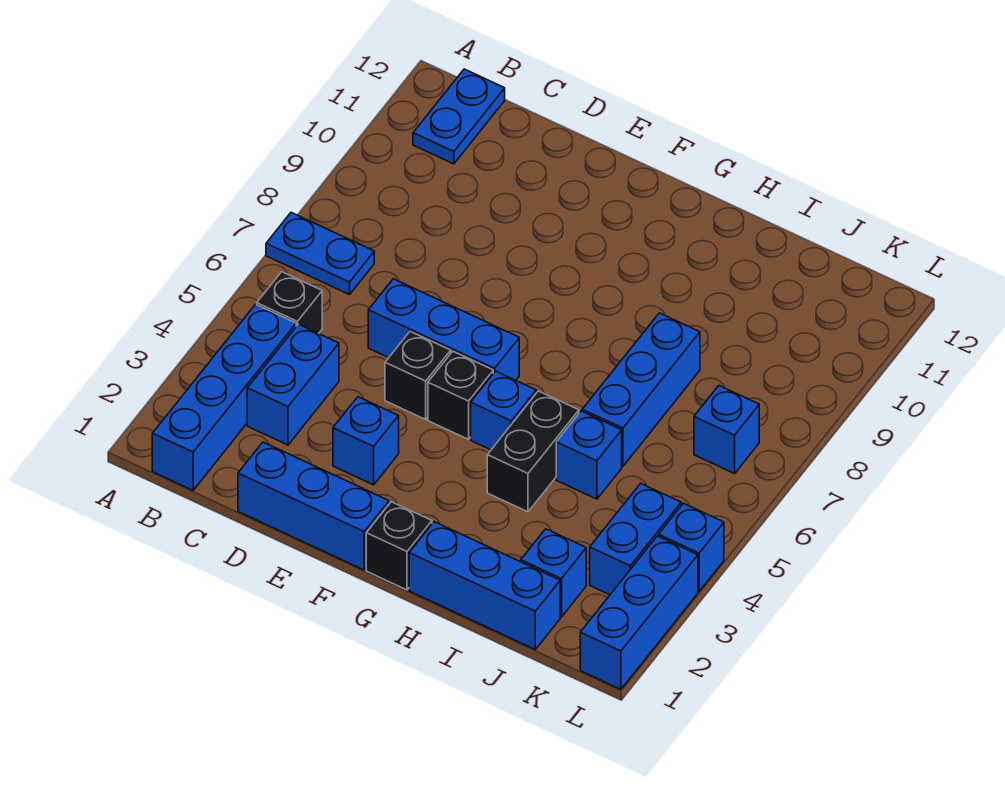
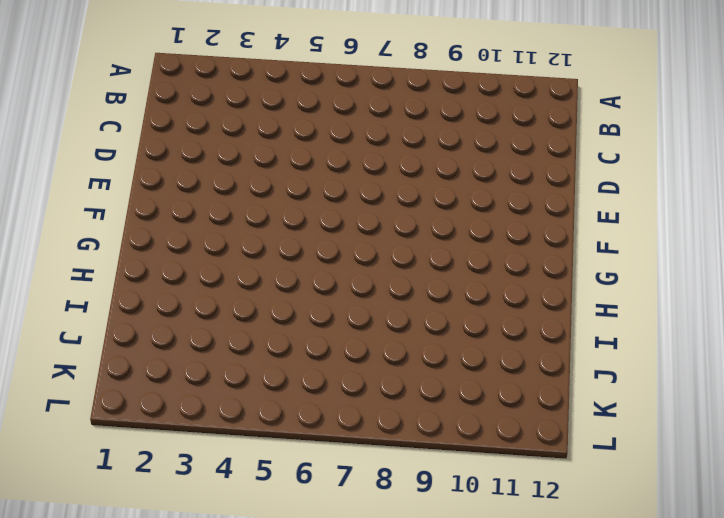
none -> blue plate A7:B7 level 1
none -> blue brick B1:B4 level 1
none -> black brick B5 level 1

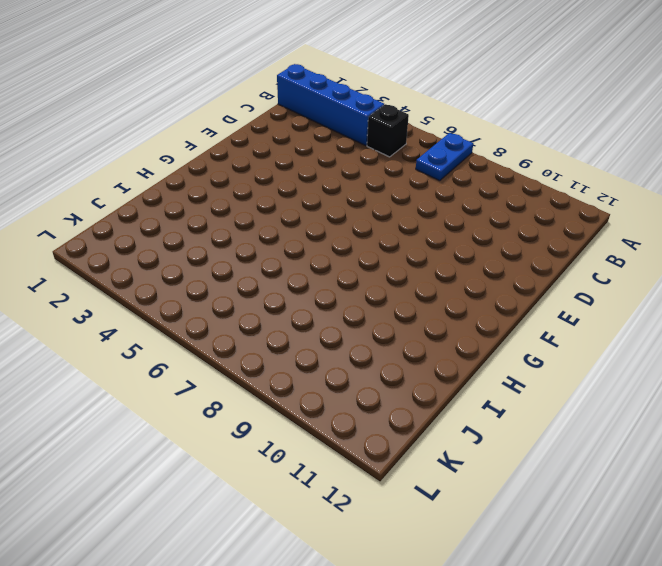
none -> blue plate B11:B12 level 1
none -> blue brick C3:C4 level 1
none -> blue brick D1:F1 level 1

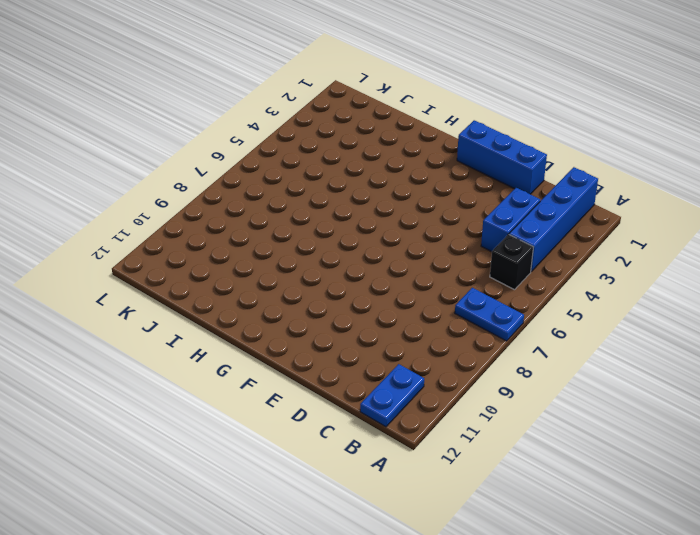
none -> blue brick D6:F6 level 1
none -> blue brick E3 level 1
none -> black brick E5 level 1

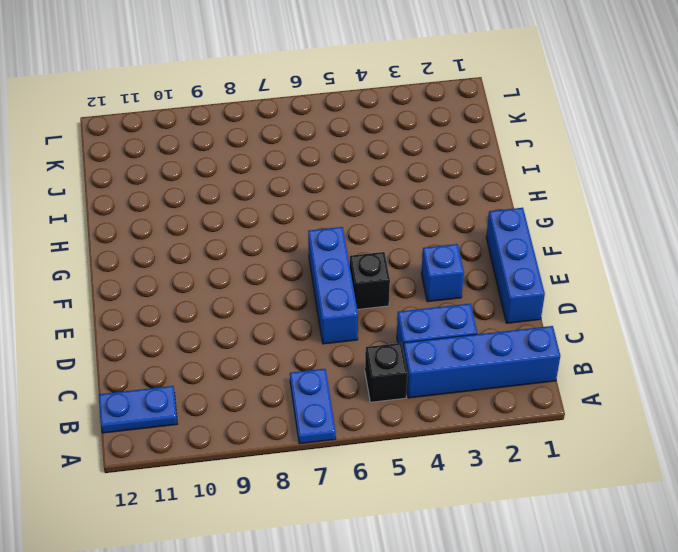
none -> black brick F5 level 1
none -> black brick G1 level 1
none -> blue brick G5 level 1

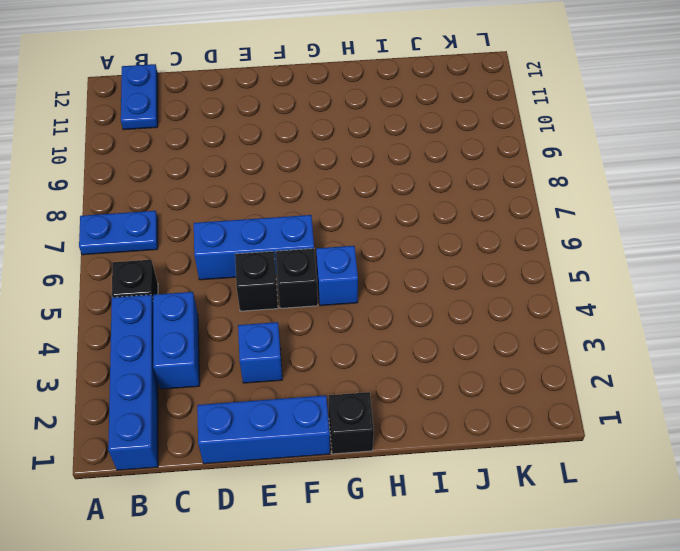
none -> blue brick H1:J1 level 1
none -> black brick H4:H5 level 1
none -> blue brick I5 level 1

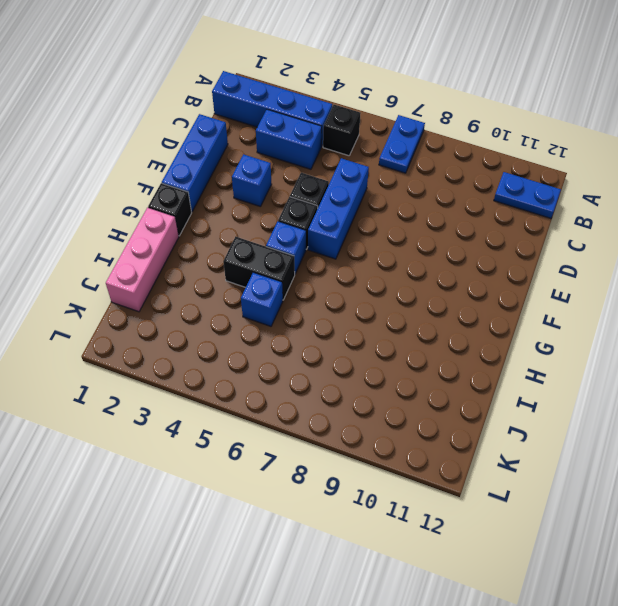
pink brick H1:J1 level 1 -> blue brick H1:J1 level 1
none -> blue brick I6:I8 level 1
none -> blue brick J2 level 1
none -> blue brick K3:K4 level 1

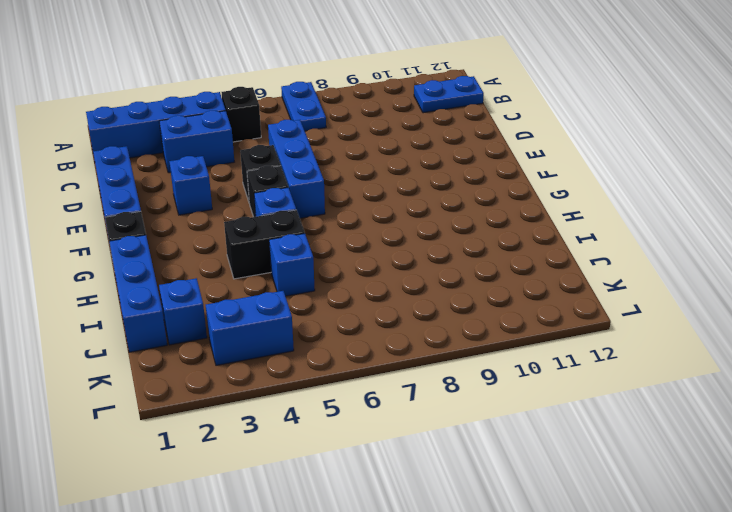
none -> blue brick I6:I8 level 1
none -> blue brick K7 level 1
none -> blue brick L1:L3 level 1

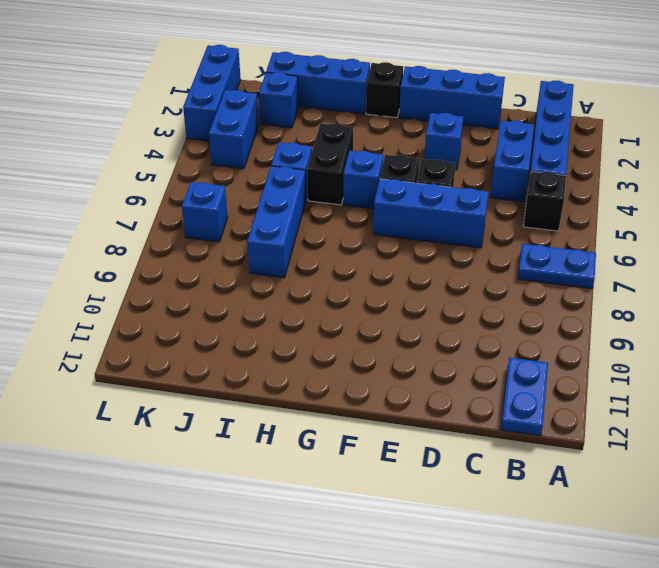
none -> blue brick L4 level 1

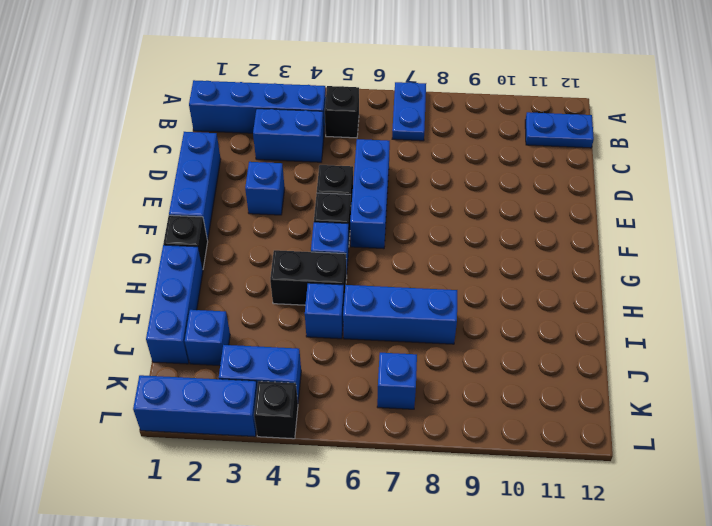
black brick L4 level 1 -> blue brick L4 level 1

